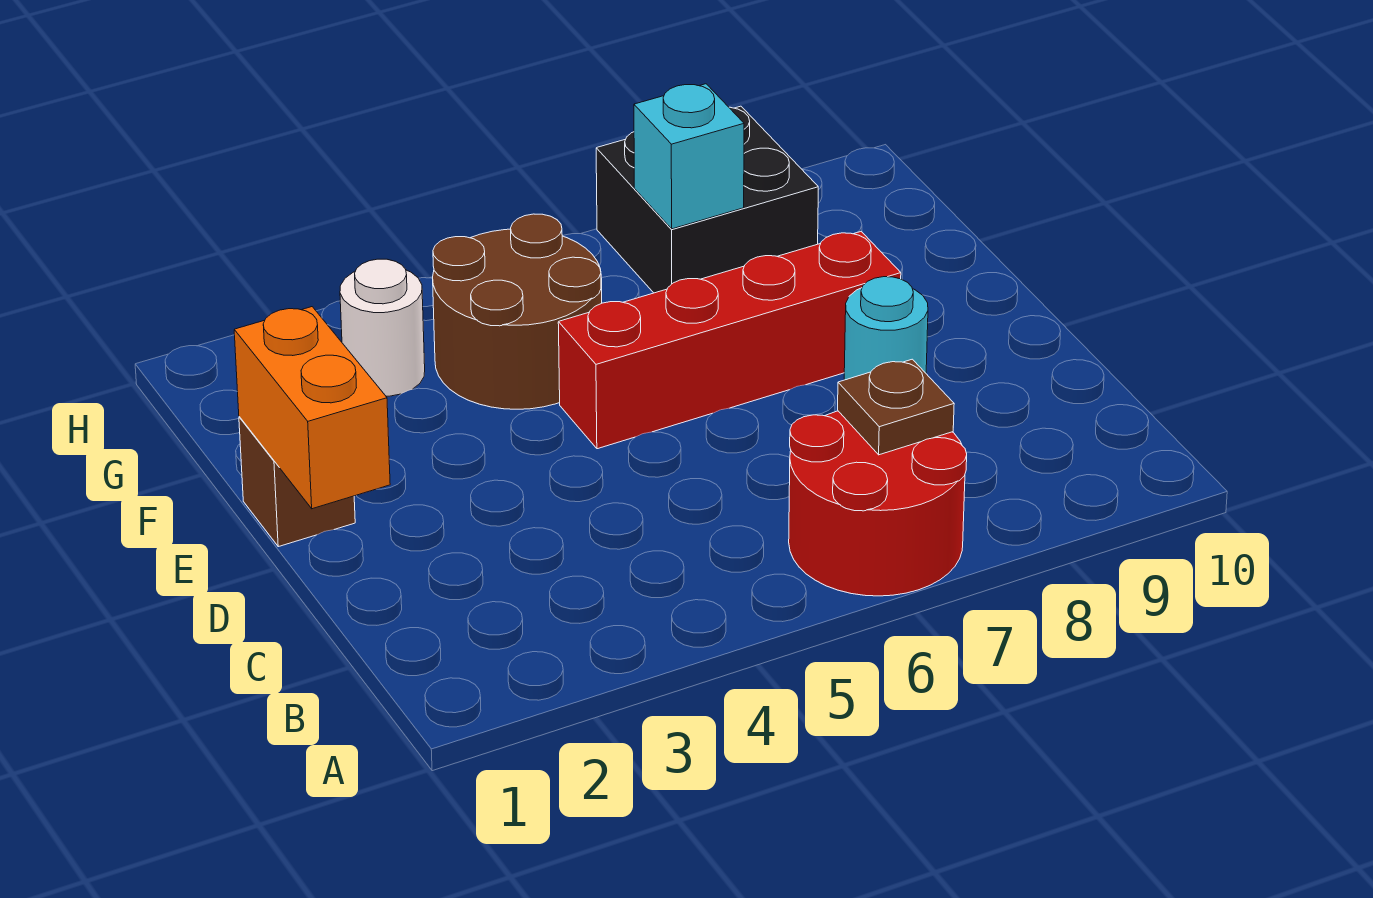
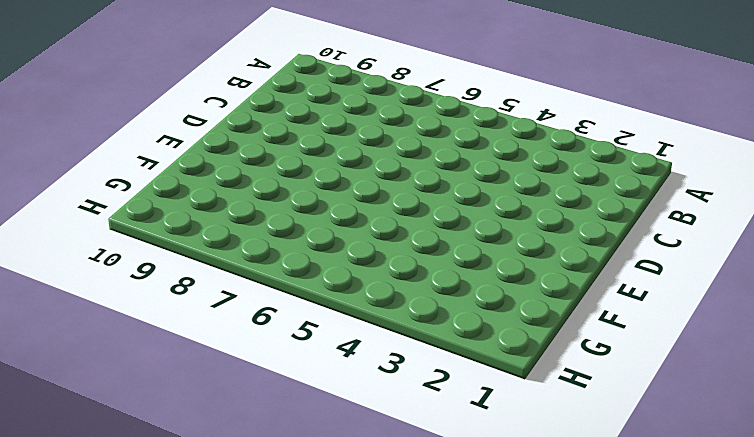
none -> red round brick A6:B7 level 1
none -> cyan round brick D8 level 1

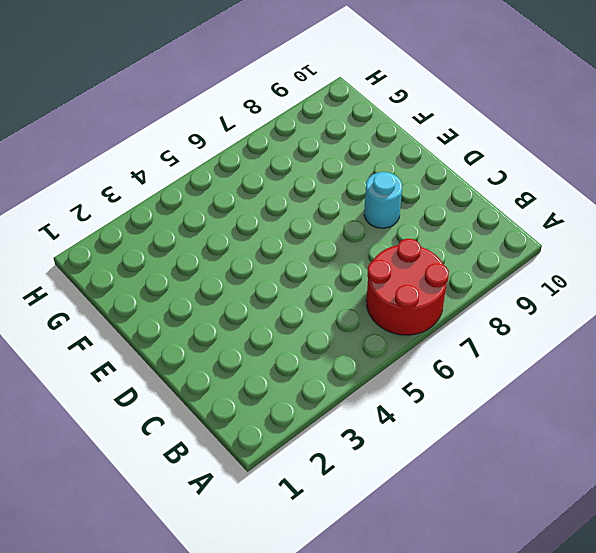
none -> brown brick E1 level 1
none -> red brick E5:E8 level 1

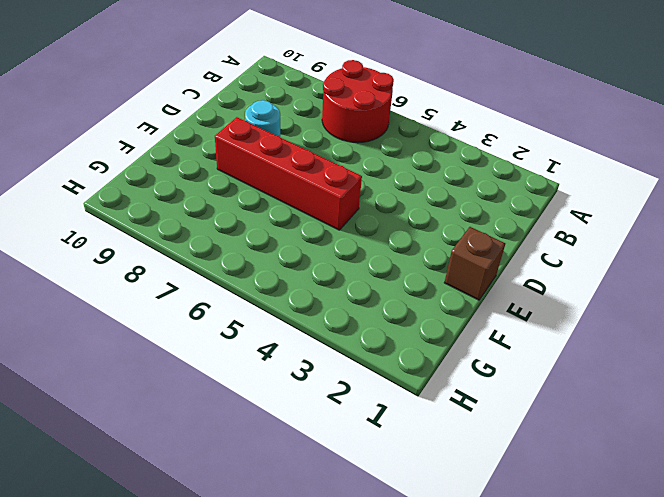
none -> brown round brick F4:G5 level 1
none -> white round brick G3 level 1

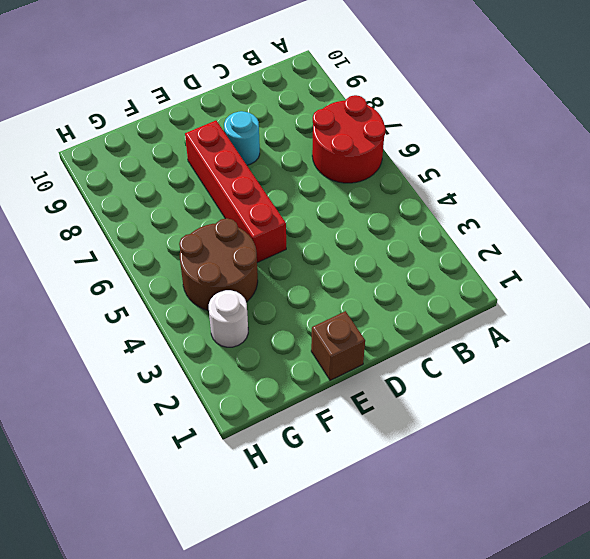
none -> black brick G7:H8 level 1
none -> brown plate B7 level 2

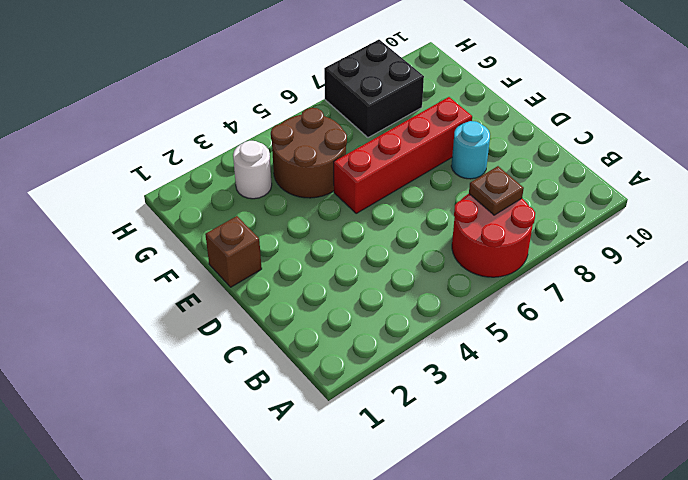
none -> orange brick D1:E1 level 2
none -> cyan brick G7 level 2

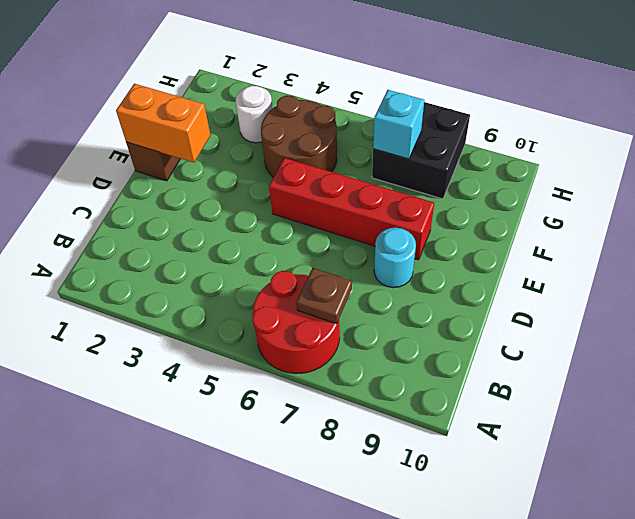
orange brick E1:E2 level 2 -> orange brick D1:E1 level 2

